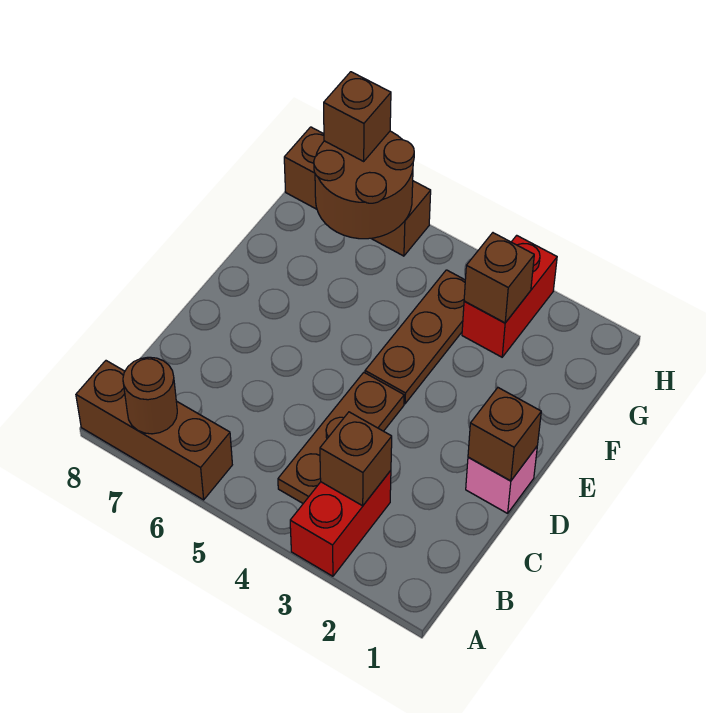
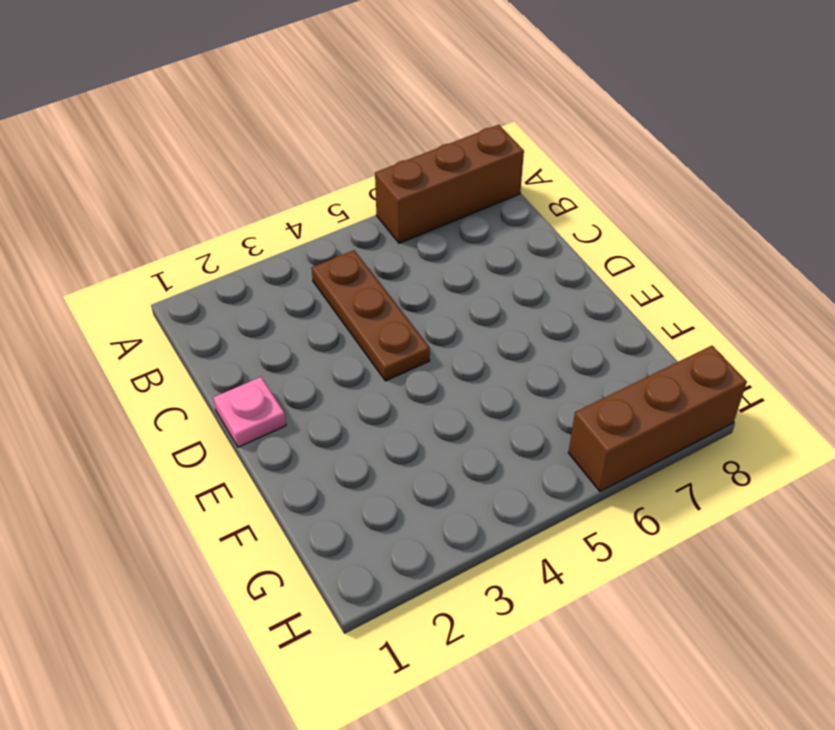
pink plate D1 level 1 -> pink brick D1 level 1
none -> red brick A3:B3 level 1
none -> brown plate E4:G4 level 1
none -> red brick G3:H3 level 1

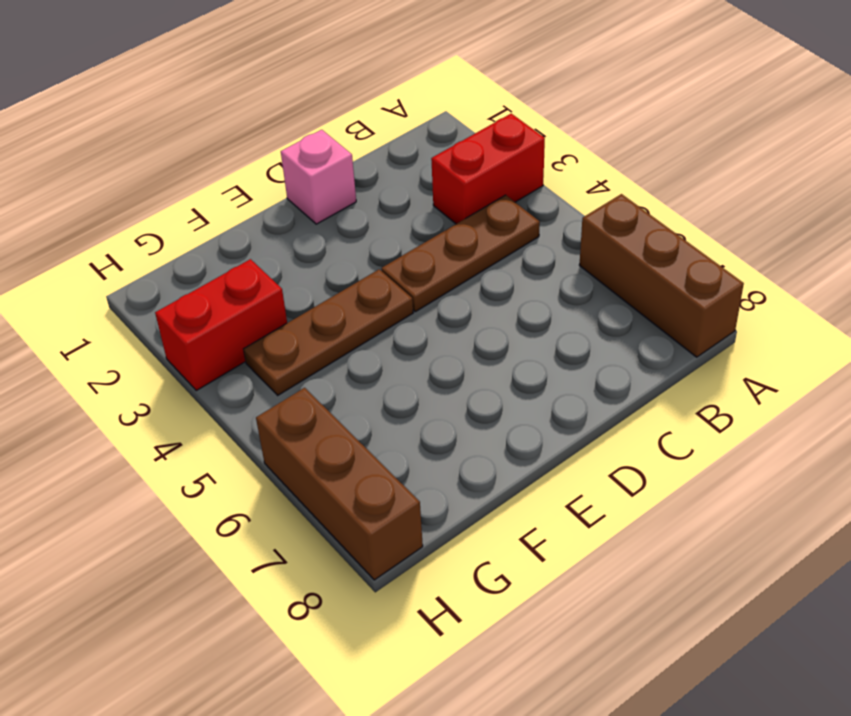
none -> brown round brick A7 level 2
none -> brown brick B3 level 2
none -> brown brick D1 level 2

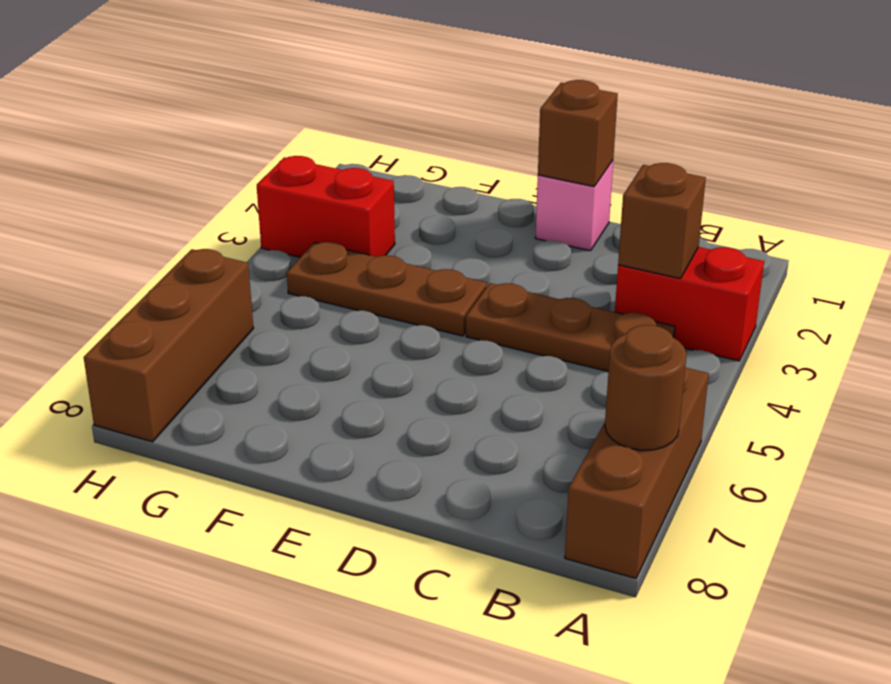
none -> brown brick G3 level 2
none -> brown round brick G6:H7 level 2
none -> brown brick H7 level 3

